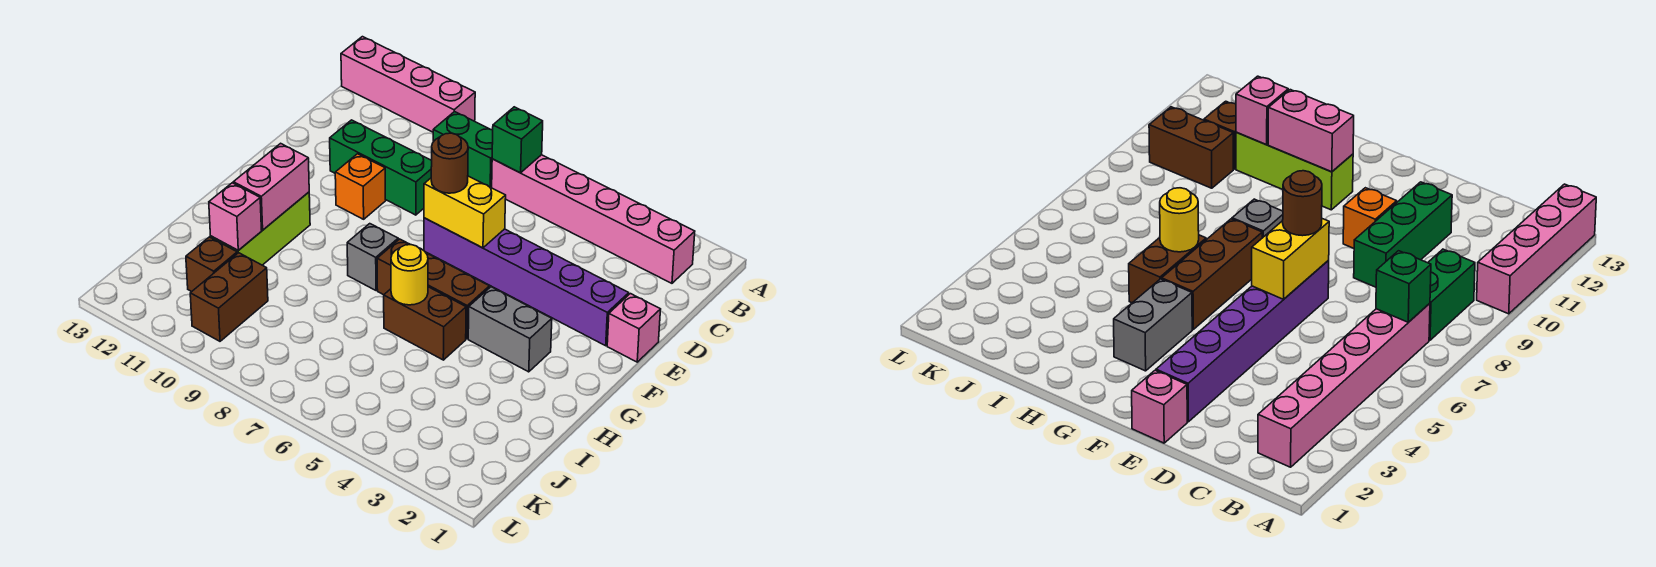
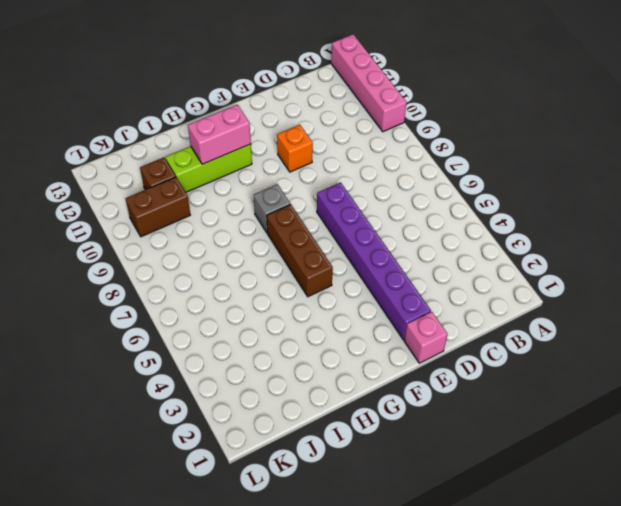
none -> pink brick B2:B7 level 1
none -> green brick B8:B9 level 1
none -> green brick D9:D11 level 1

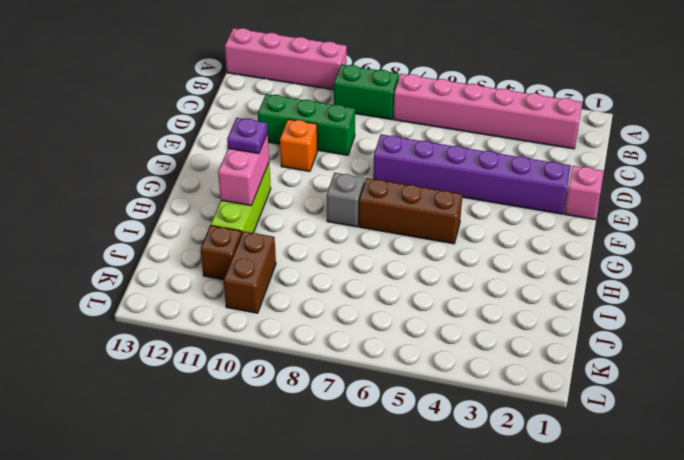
purple plate G11 level 3 -> none
none -> grey brick G3:G4 level 1
none -> brown brick H5:H6 level 1
none -> green brick B7 level 2

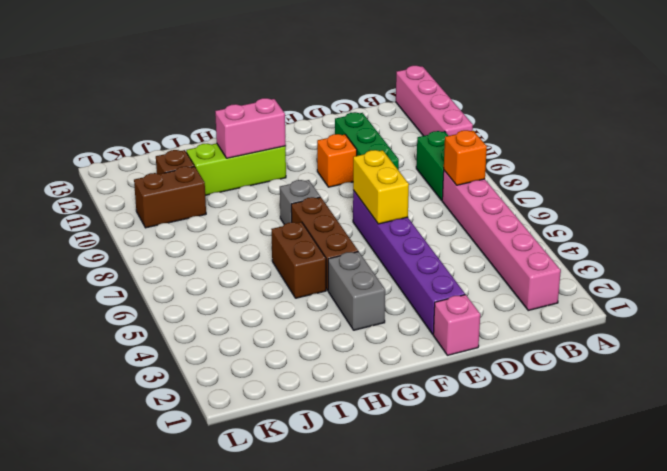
orange brick B7 level 2 -> green brick B7 level 2
none -> yellow round brick H6 level 2
none -> pink brick I11 level 2
none -> brown round brick E7 level 3

